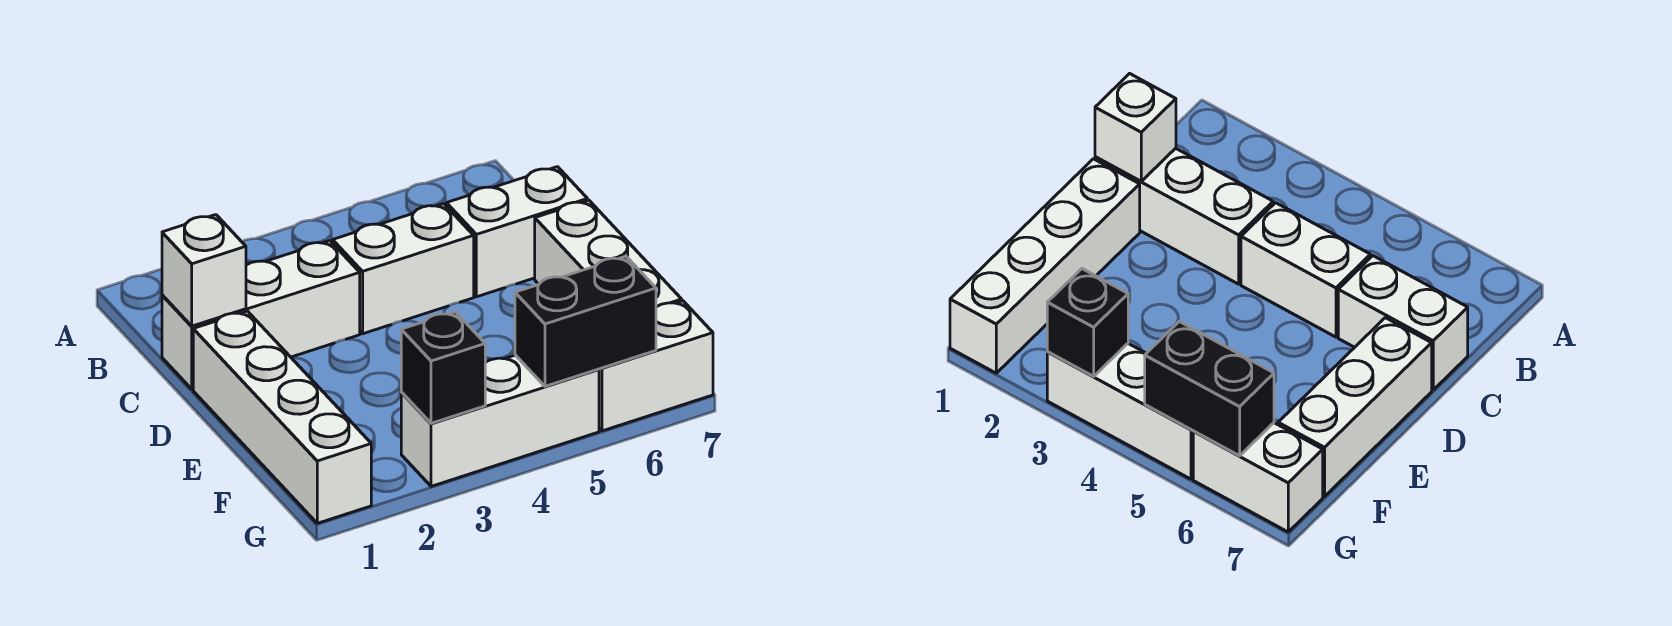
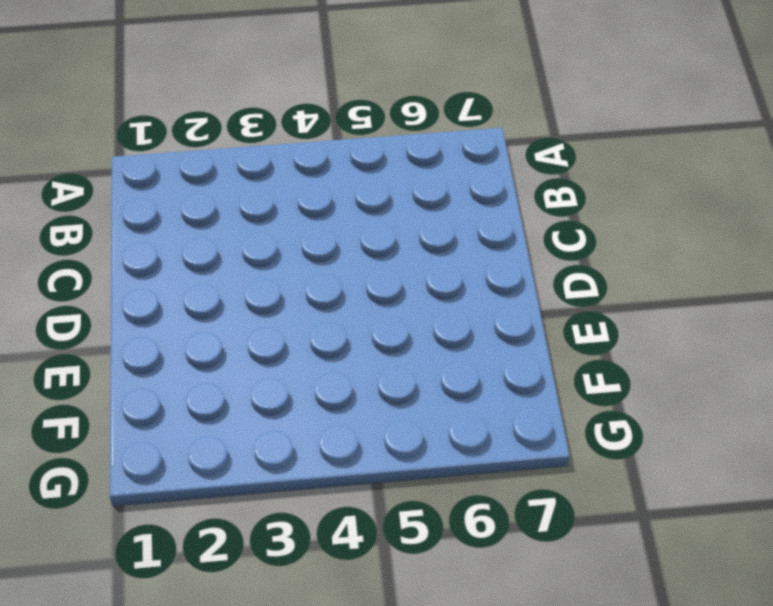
none -> white brick C1:C3 level 1
none -> white brick C4:C5 level 1

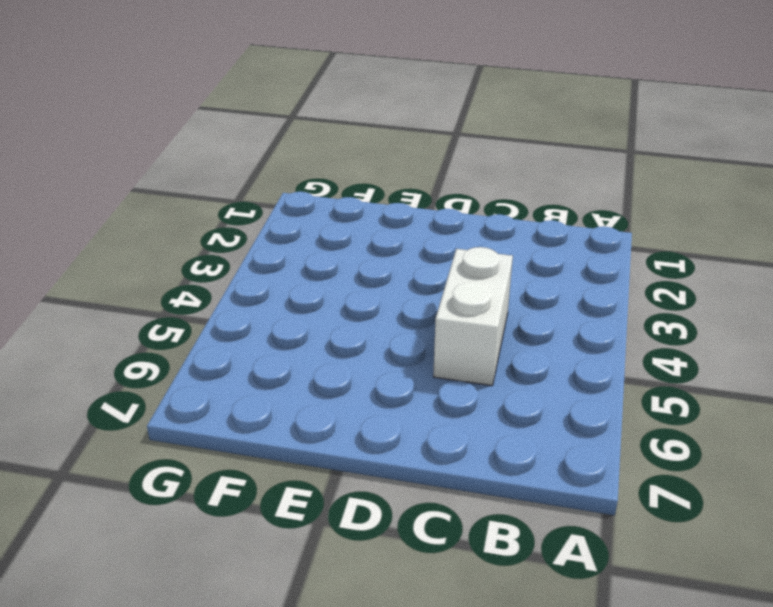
none -> white brick C1:C3 level 1
none -> white brick C6:C7 level 1

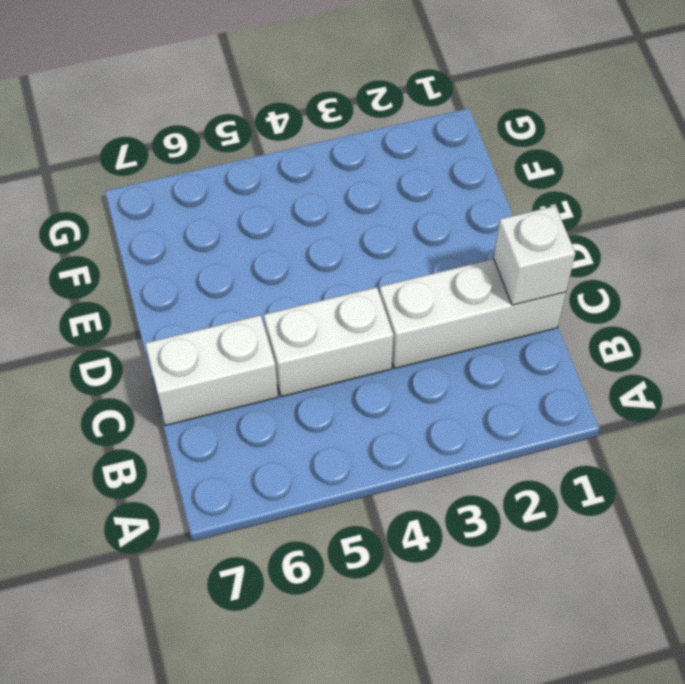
none -> white brick D1:G1 level 1
none -> white brick D7:F7 level 1

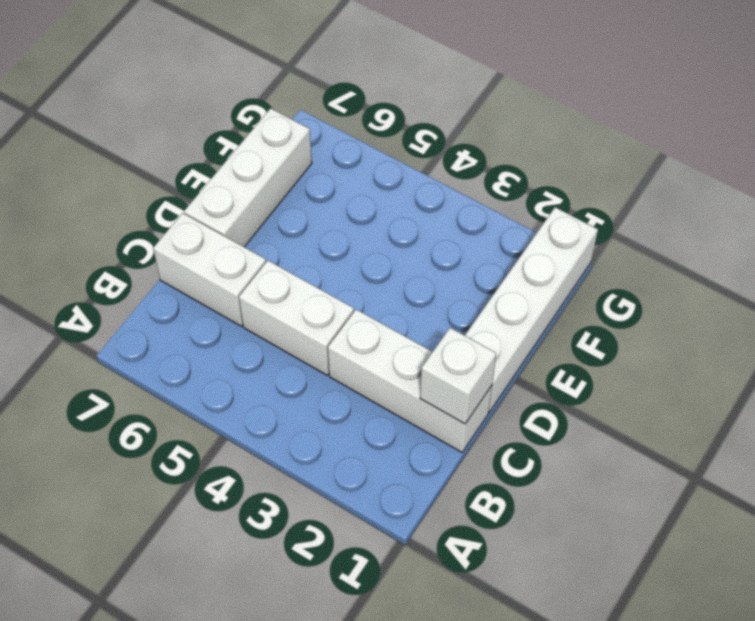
none -> white brick G3:G5 level 1
none -> white brick G6:G7 level 1

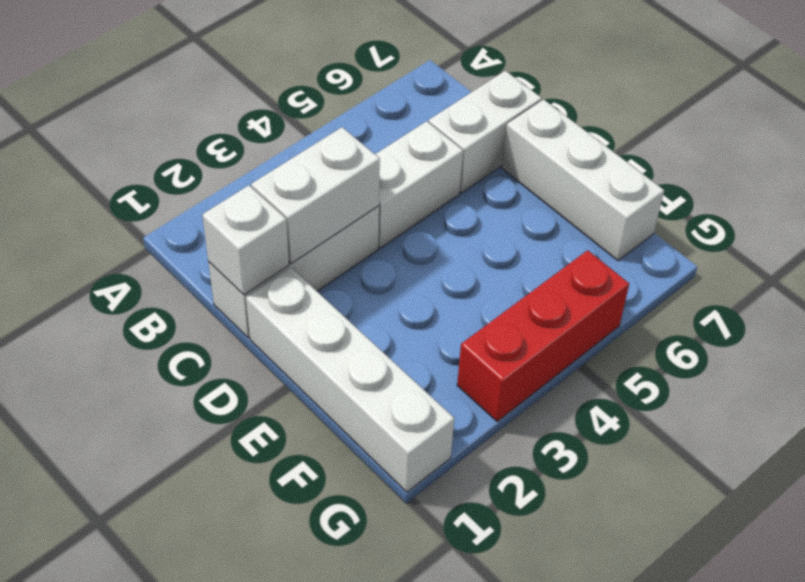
white brick C2:C3 level 2 -> white brick G6:G7 level 1
red brick G3:G5 level 1 -> white brick G3:G5 level 1
none -> black brick G3 level 2
none -> black brick G5:G6 level 2

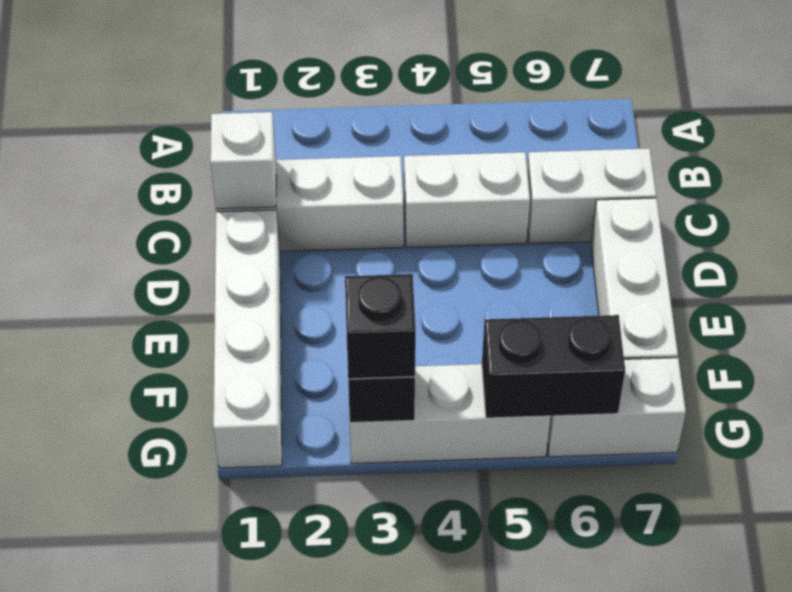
black brick G3 level 3 -> none

